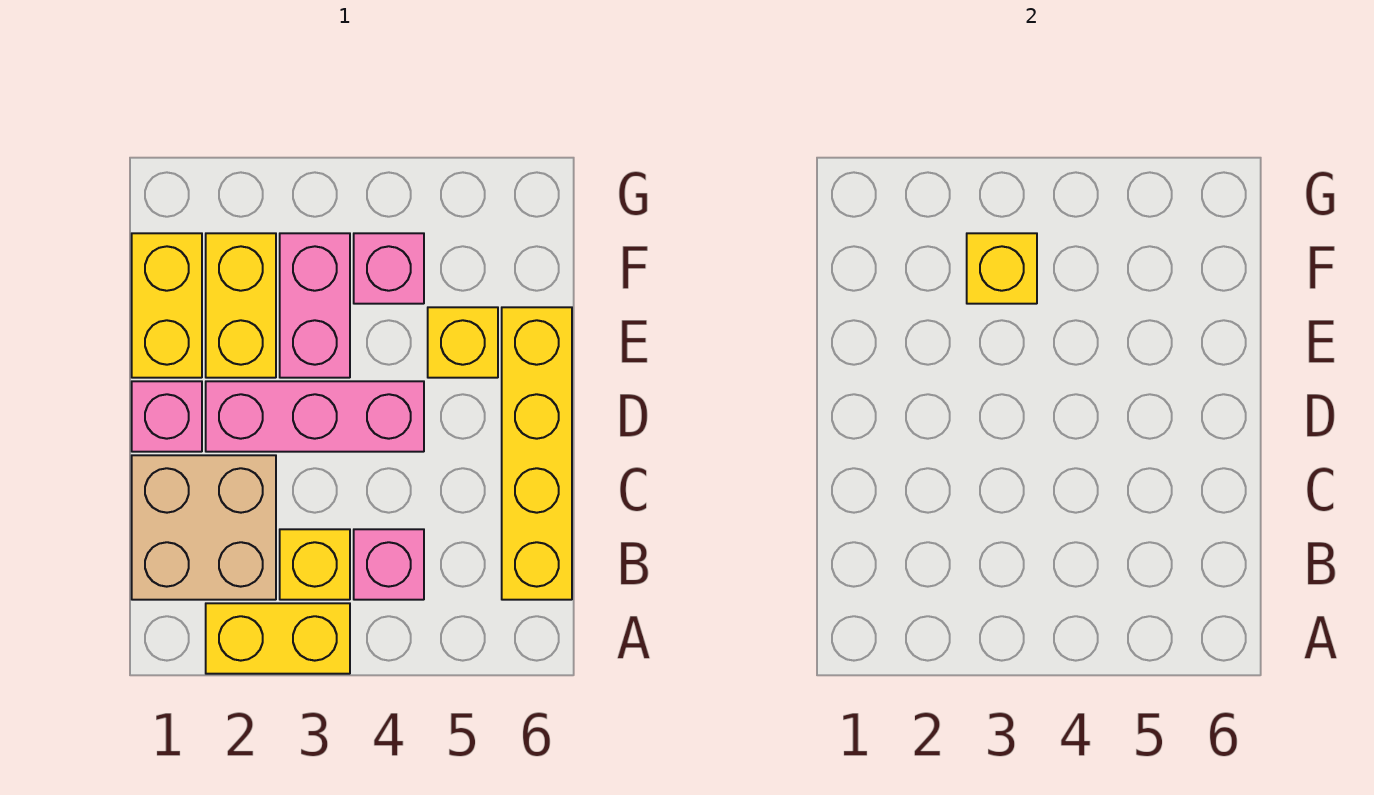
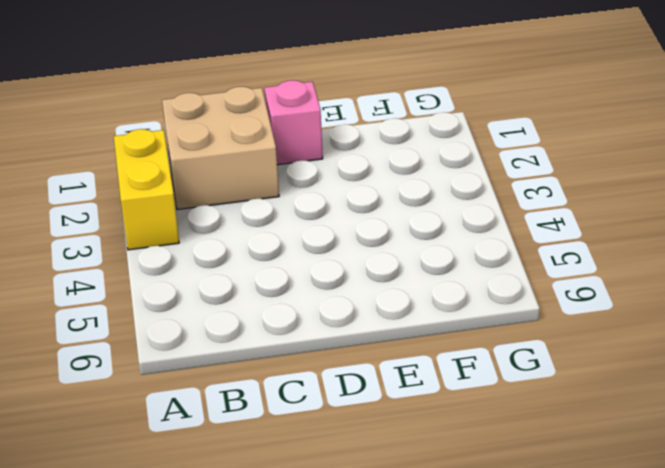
none -> yellow brick B3 level 1
none -> pink brick B4 level 1
none -> yellow brick B6:E6 level 1

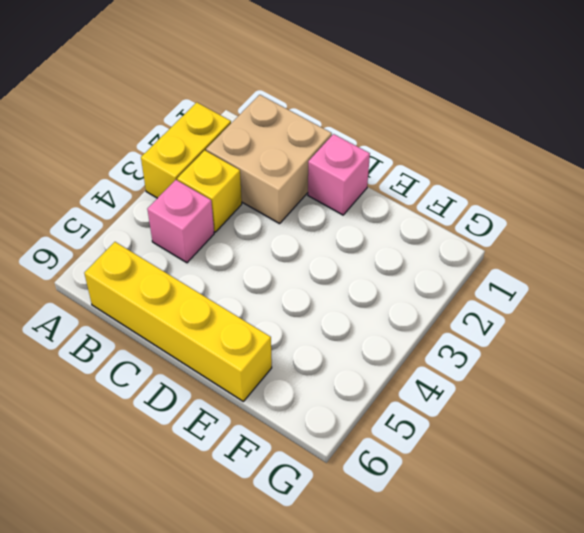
none -> pink brick D2:D4 level 1
none -> yellow brick E1:F1 level 1
none -> yellow brick E2:F2 level 1

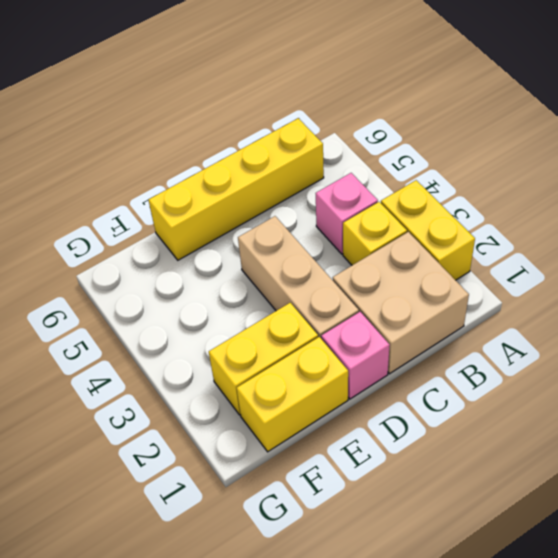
tan brick D2:D4 level 1 -> pink brick D2:D4 level 1
none -> pink brick E3:F3 level 1
none -> yellow brick E5 level 1
none -> pink brick F4 level 1

